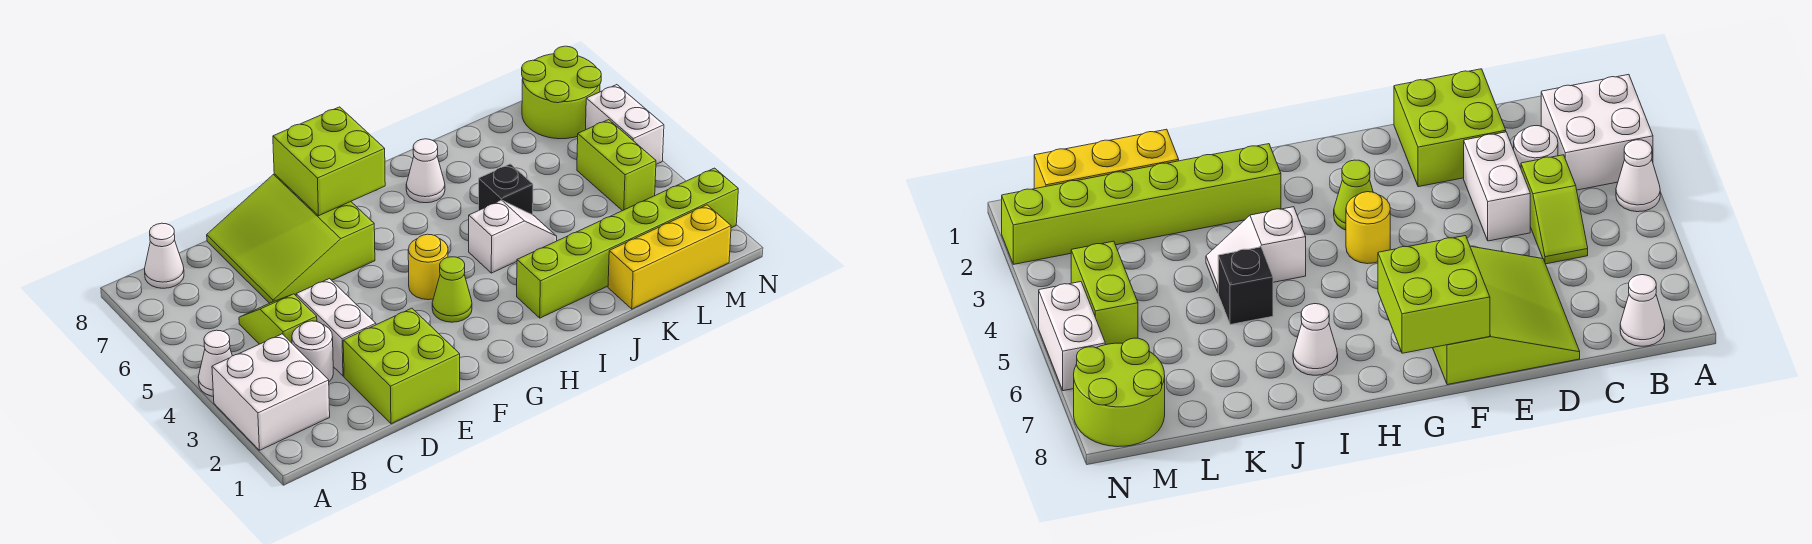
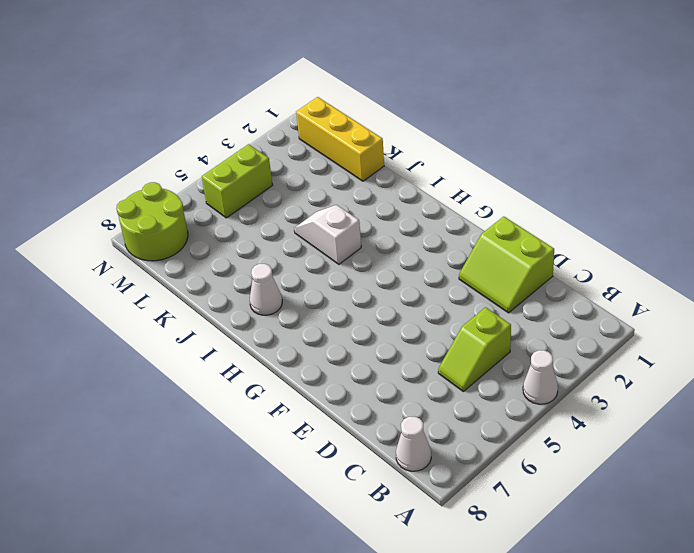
lime slope D1:E2 level 1 top 1 -> lime brick D1:E2 level 1
none -> white brick A2:B3 level 1
none -> white round brick C3 level 1
none -> white brick D3:D4 level 1

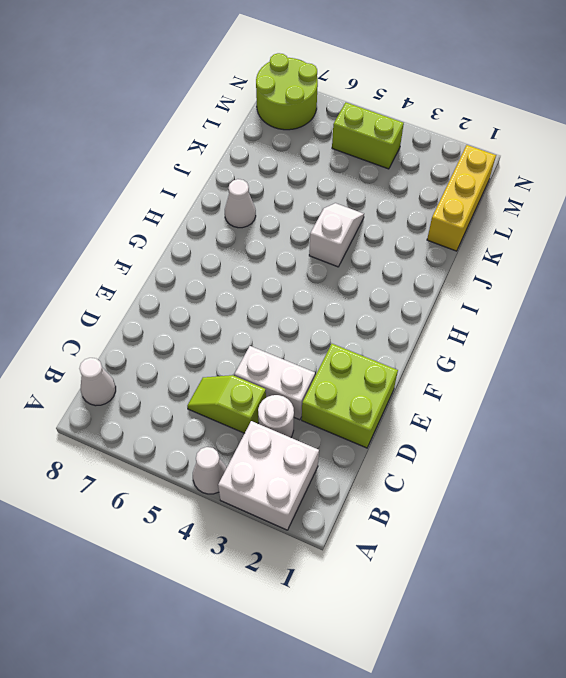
none -> lime slope D6:F8 level 1 top F
none -> lime cone G3 level 1
none -> yellow round brick G4 level 1

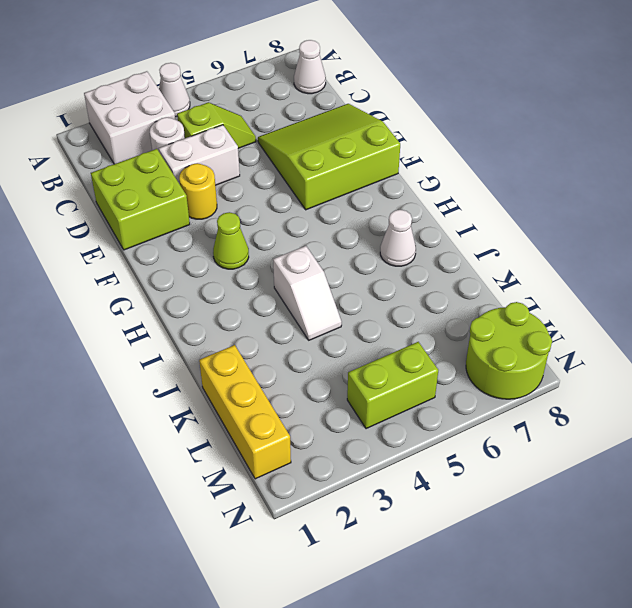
yellow round brick E3 level 1 -> yellow round brick G4 level 1
none -> lime brick I2:N2 level 1
none -> black brick J5 level 1
none -> white brick N5:N6 level 1

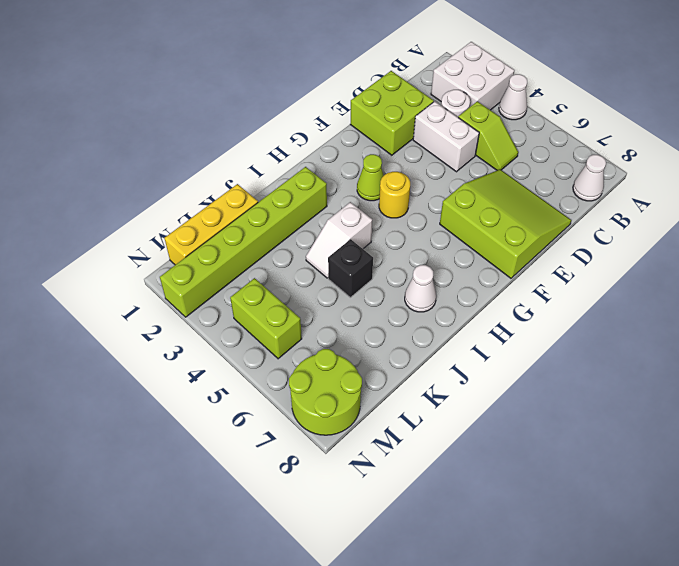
none -> white brick N5:N6 level 1
none -> lime brick F7:G8 level 2

